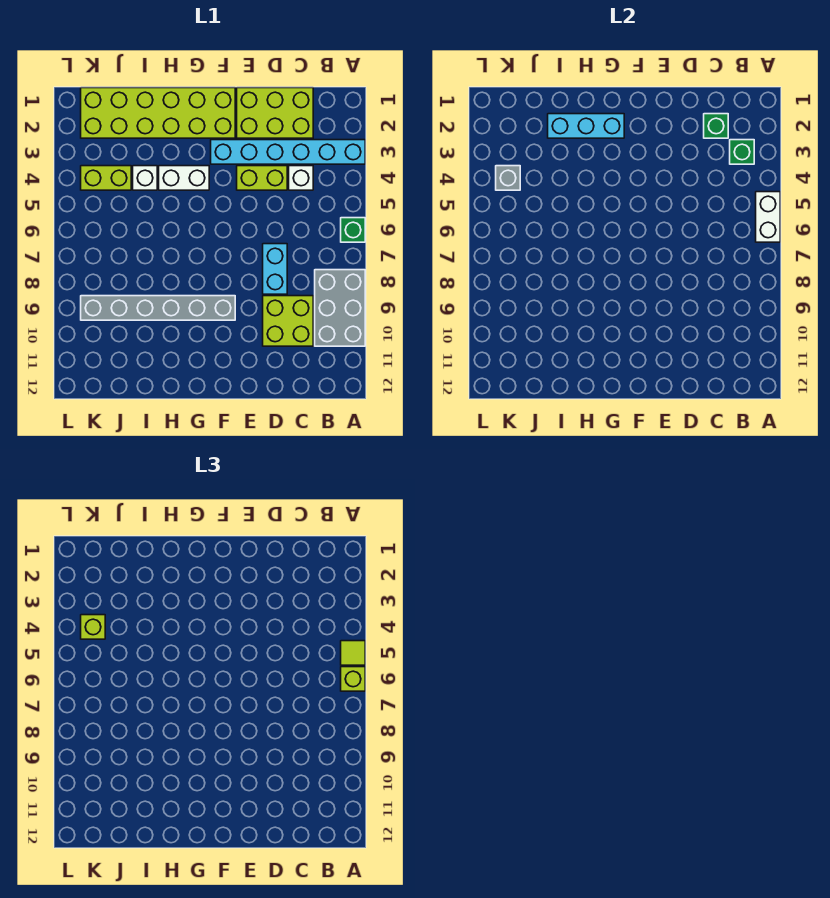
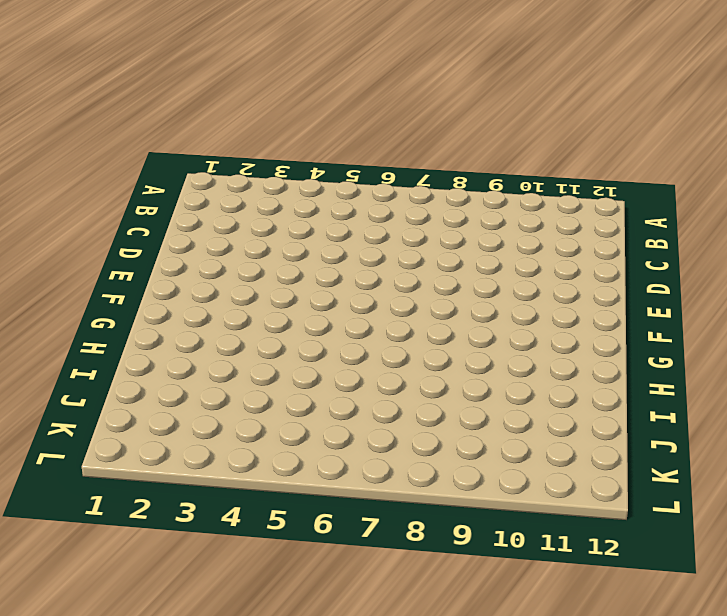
none -> cyan brick A3:F3 level 1
none -> green brick A6 level 1
none -> grey brick A8:B10 level 1

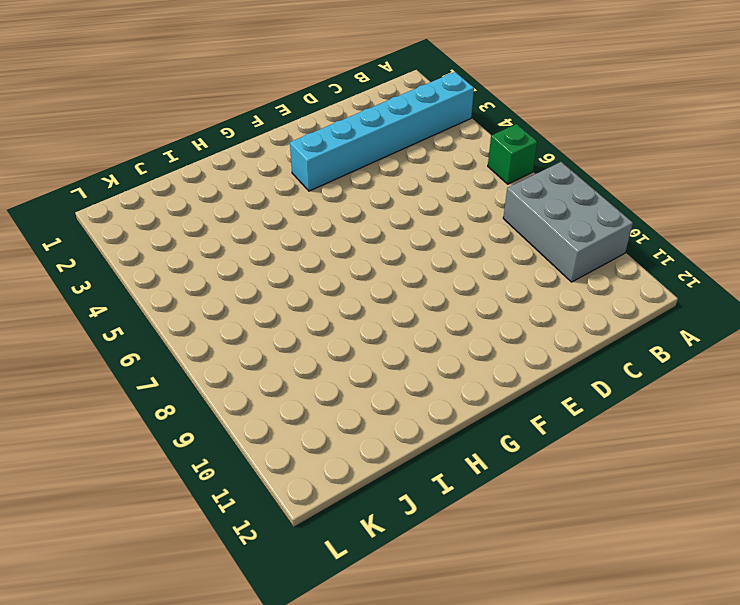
none -> lime brick C1:E2 level 1
none -> white brick C4 level 1
none -> lime brick C9:D10 level 1

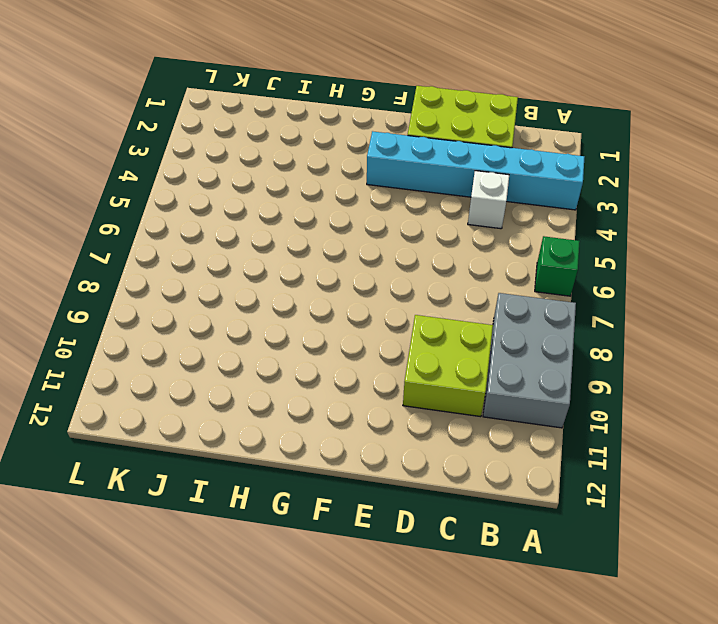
none -> lime brick D4:E4 level 1
none -> cyan brick D7:D8 level 1
none -> lime brick F1:K2 level 1

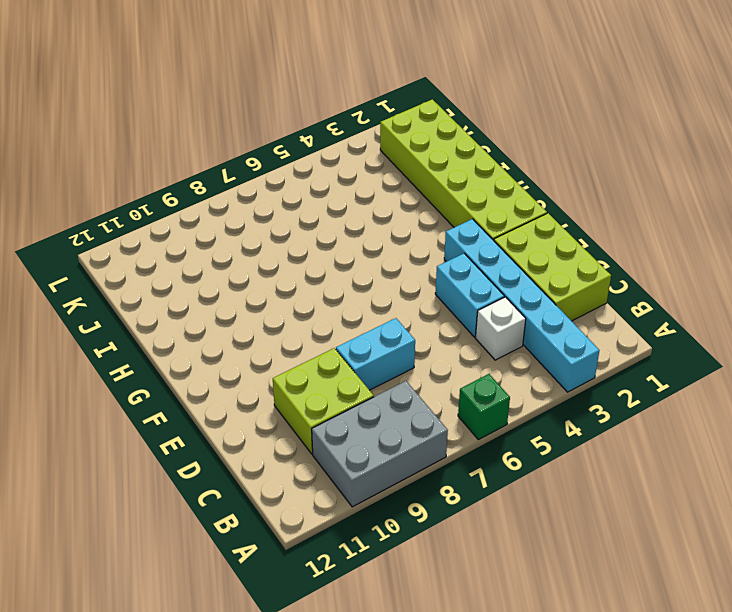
cyan brick D4:E4 level 1 -> lime brick D4:E4 level 1
none -> grey brick F9:K9 level 1
none -> white brick G4:H4 level 1
none -> white brick I4 level 1

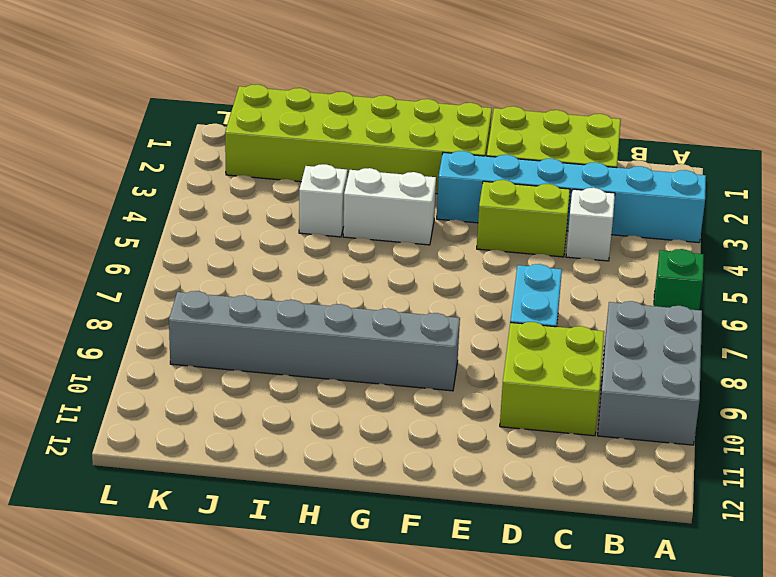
none -> lime brick J4:K4 level 1
none -> white brick A5:A6 level 2
none -> green brick B3 level 2

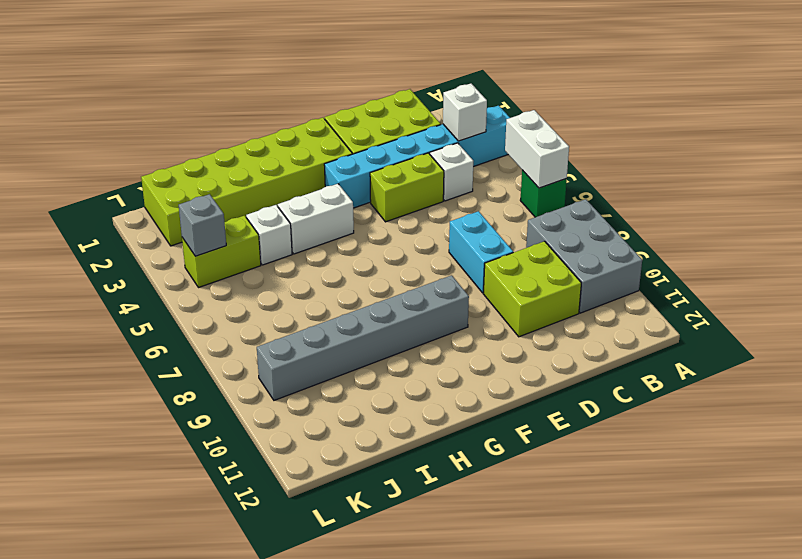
white brick B3 level 2 -> green brick B3 level 2
none -> green brick C2 level 2
none -> cyan brick G2:I2 level 2
none -> lime tile A5 level 3

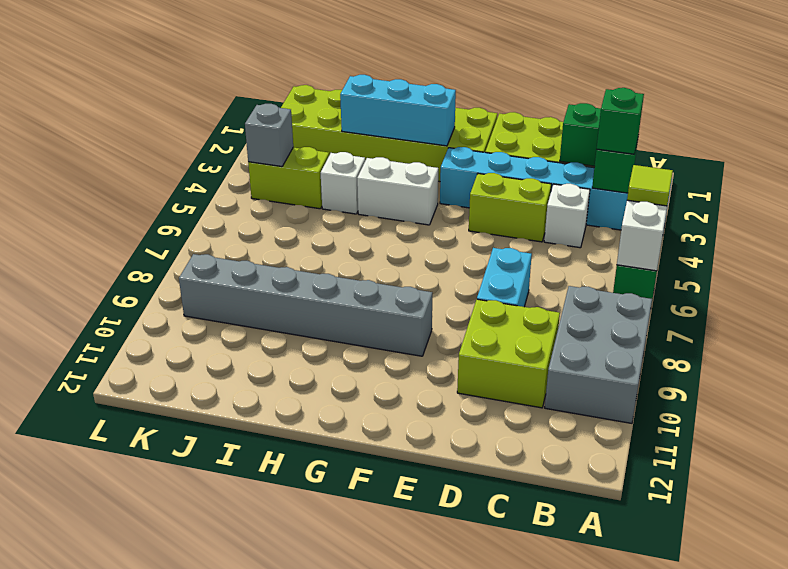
green brick B3 level 3 -> none
none -> lime brick A6 level 3
none -> lime brick K4 level 3

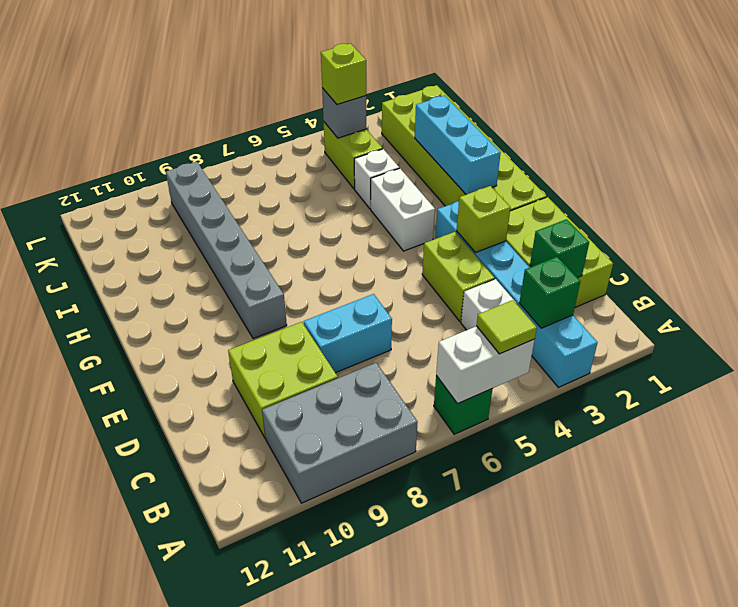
lime brick E3 level 2 -> lime brick A6 level 3

